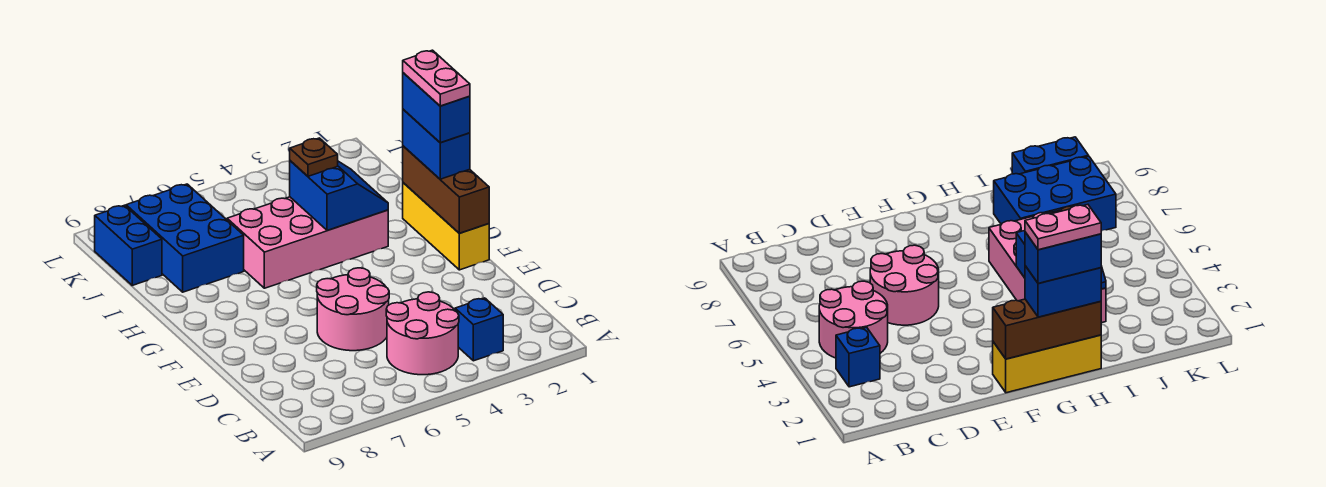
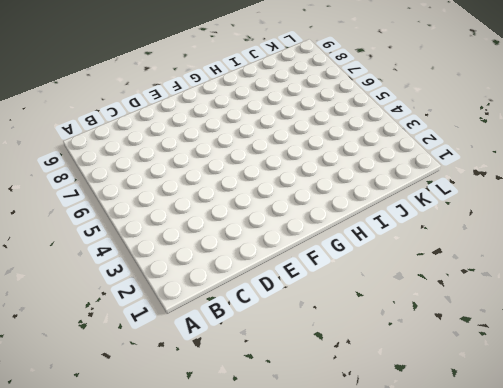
none -> blue brick B3 level 1
none -> pink round brick B4:C5 level 1
none -> pink round brick D5:E6 level 1

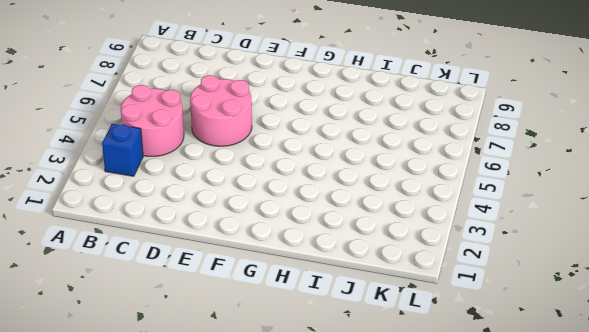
none -> yellow brick F1:H1 level 1
none -> pink brick H3:I6 level 1
none -> blue brick I7:K8 level 1

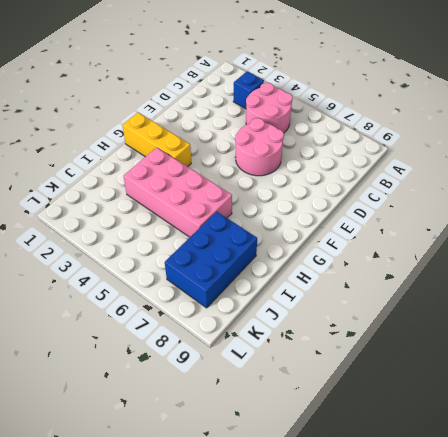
yellow brick G1:G3 level 1 -> yellow brick F1:H1 level 1
none -> blue brick J9:K9 level 1
none -> brown brick F1:H1 level 2
none -> blue slope H3:I4 level 2 top 4

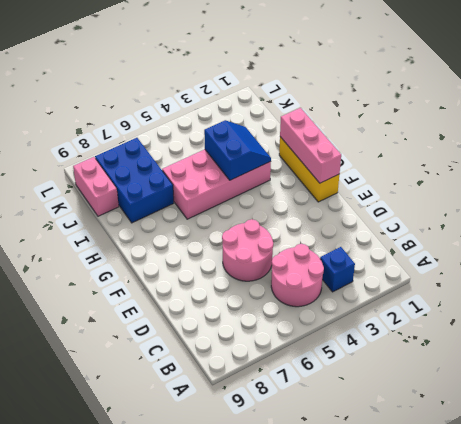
pink brick F1:H1 level 2 -> brown brick F1:H1 level 2
pink brick J9:K9 level 1 -> blue brick J9:K9 level 1
none -> blue brick G1:H1 level 3
none -> brown plate I4 level 3
none -> blue brick G1:H1 level 4

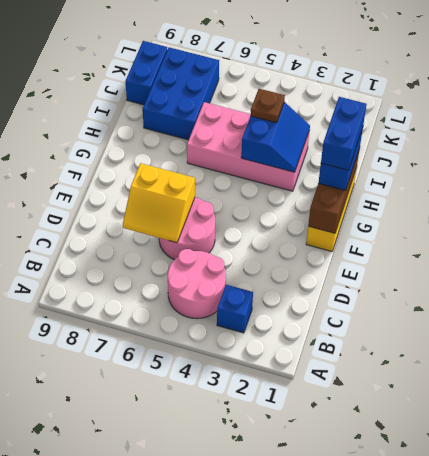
yellow slope D6:E7 level 2 top E -> none
none -> pink plate G1:H1 level 5

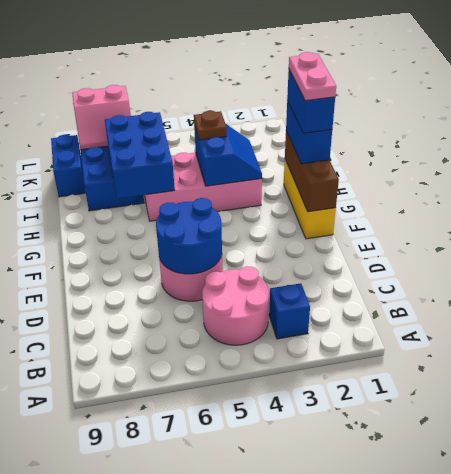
blue round brick D5:E6 level 2 -> none
blue brick H6:J7 level 2 -> none
pink slope K7:L8 level 2 top L -> none

